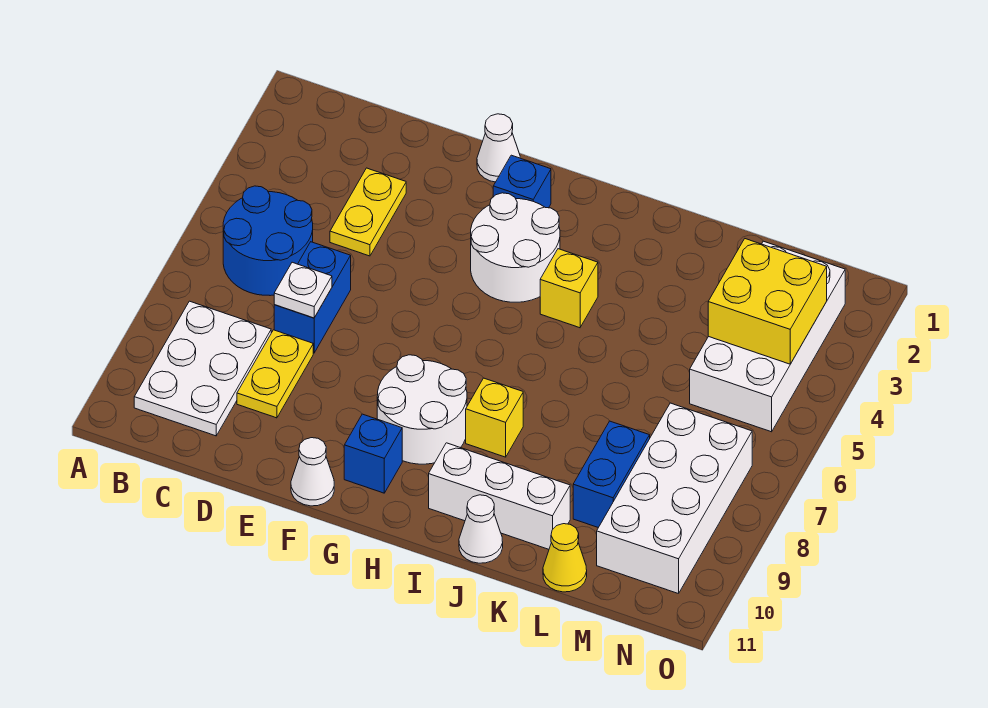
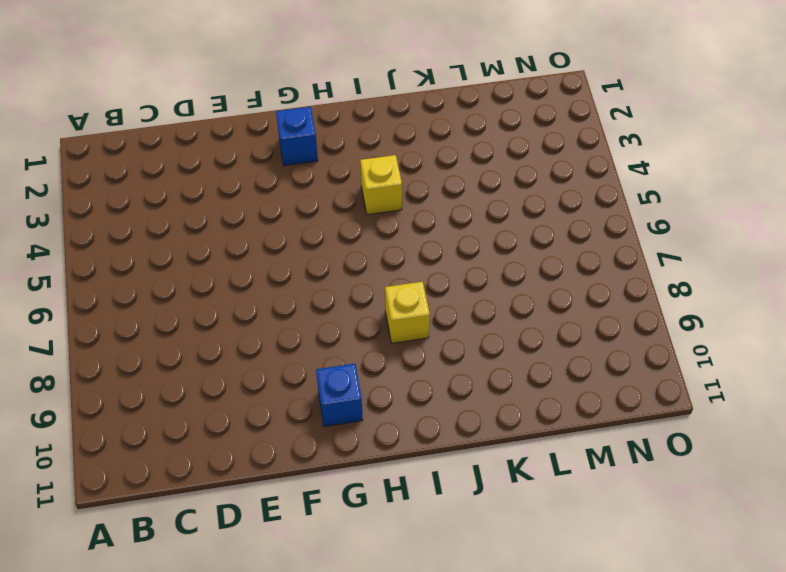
none -> blue round brick B5:C6 level 1
none -> white plate B8:C10 level 1
none -> yellow plate D3:D4 level 1

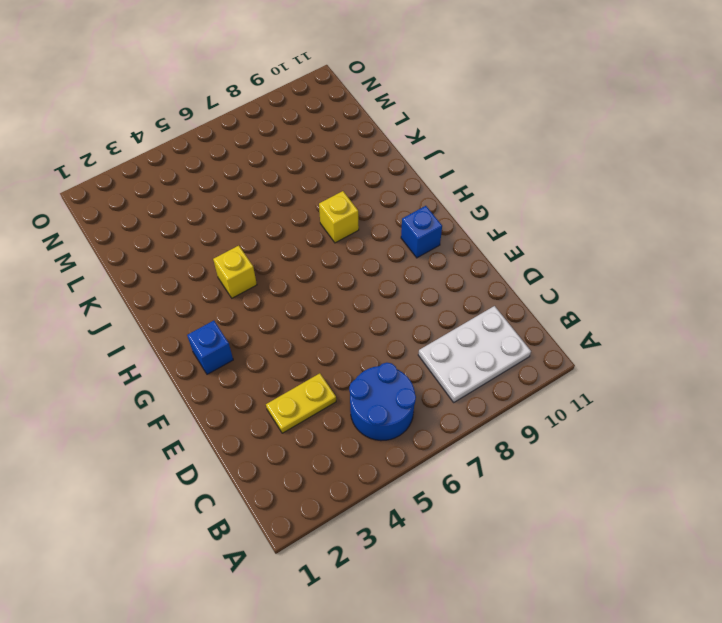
none -> blue brick D6:D7 level 1
none -> yellow plate D8:D9 level 1
none -> white cone F1 level 1

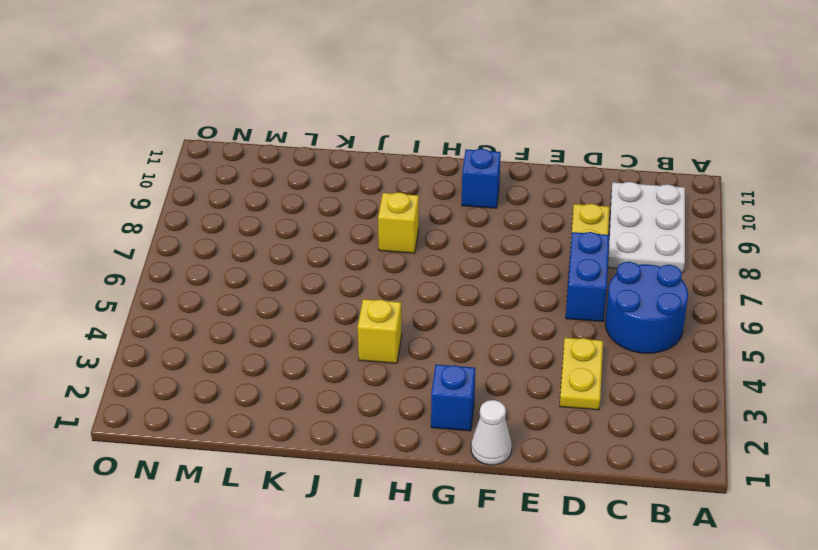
none -> white cone F11 level 1
none -> white round brick G3:H4 level 1
none -> white round brick G8:H9 level 1

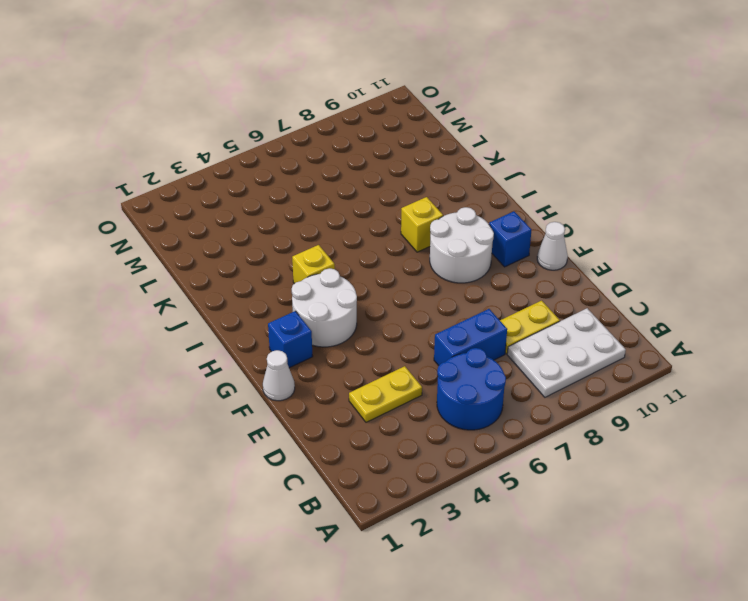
none -> white brick I10:K10 level 1
none -> white cone J11 level 1
none -> blue brick L8:L9 level 1

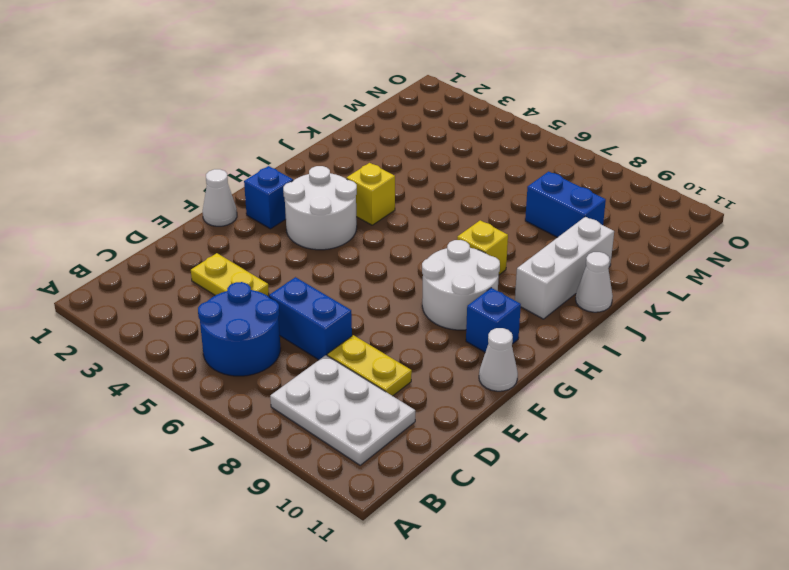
none -> yellow cone L11 level 1
none -> white brick M2:N5 level 1
none -> white brick M7:N10 level 1

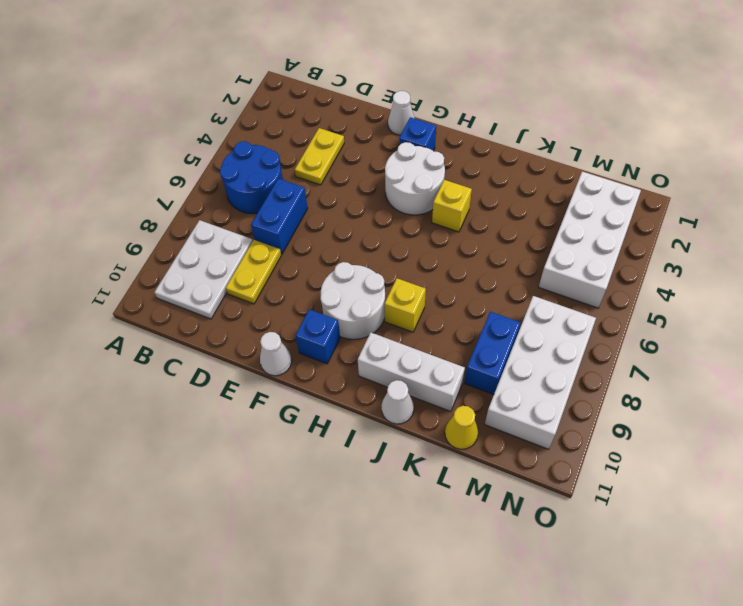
none -> white plate D7 level 2
none -> yellow brick M3:N4 level 2

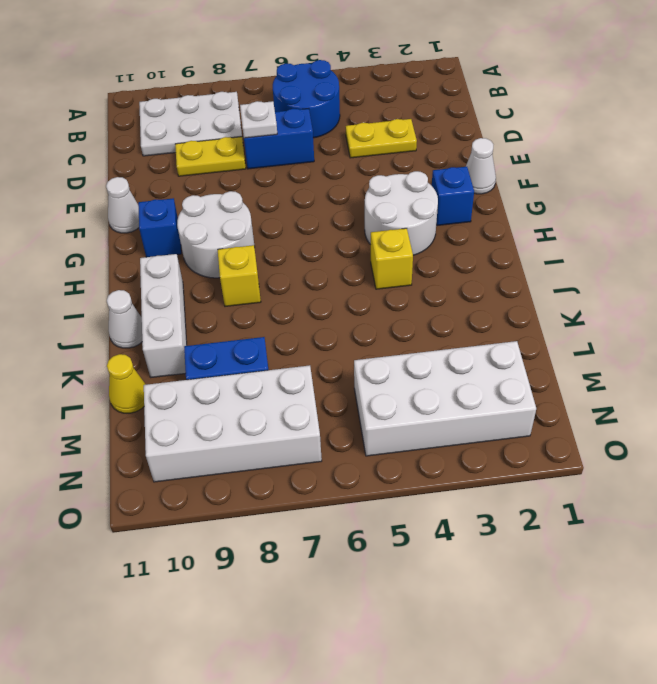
none -> yellow brick M3:N4 level 2

